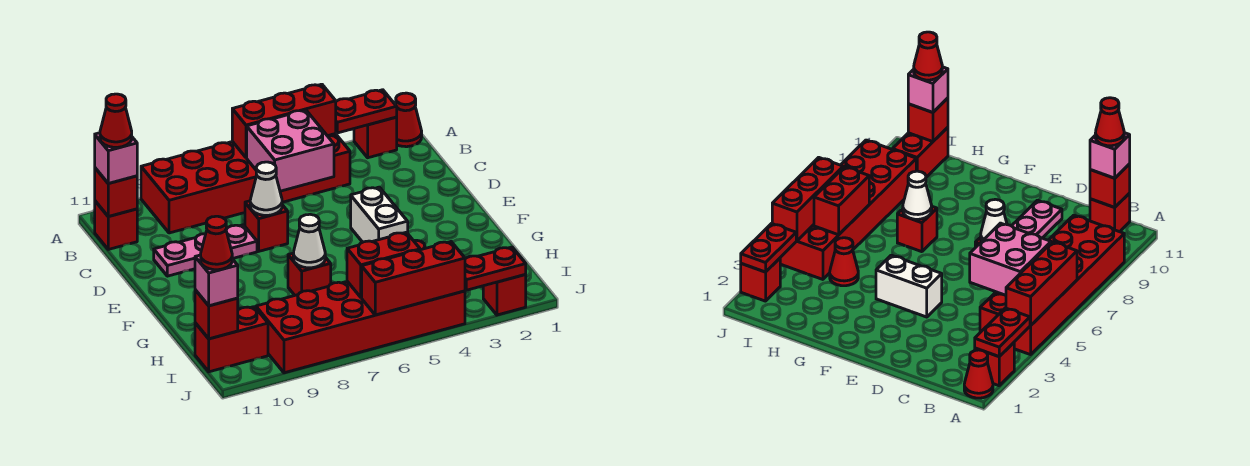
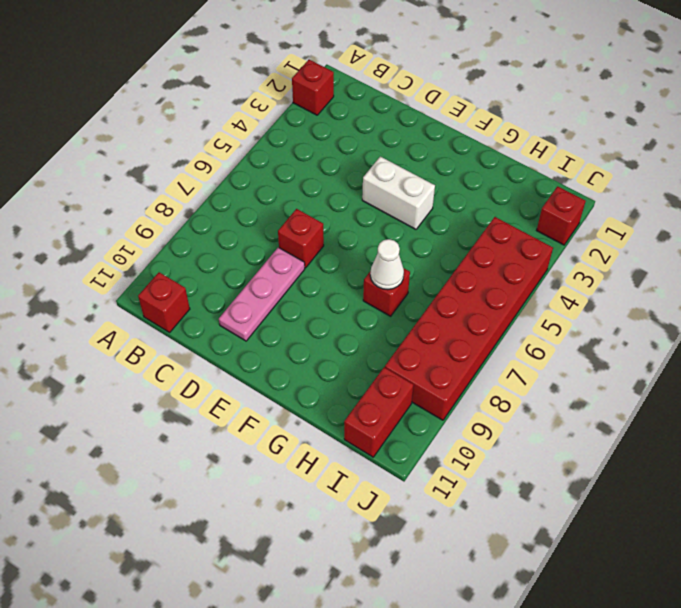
none -> red cone A1 level 1
none -> red brick A4:B9 level 1
none -> red cone H4 level 1

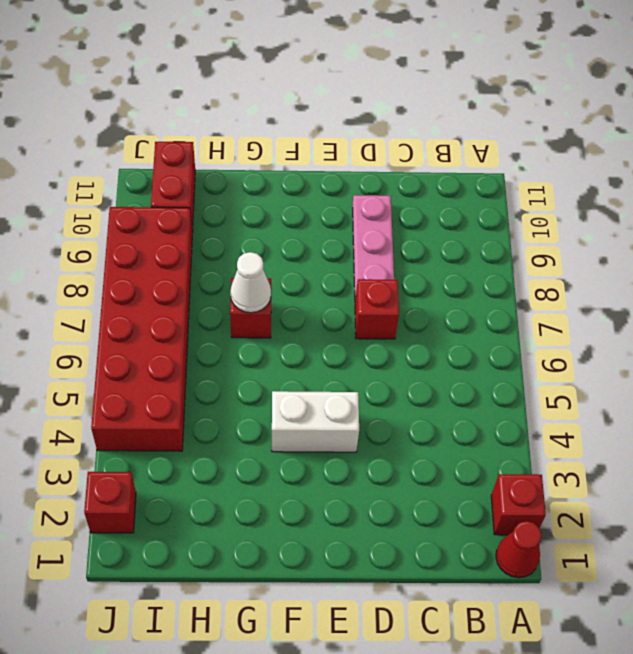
none -> red brick A4:B9 level 1
none -> red brick B11 level 1
none -> red cone H4 level 1

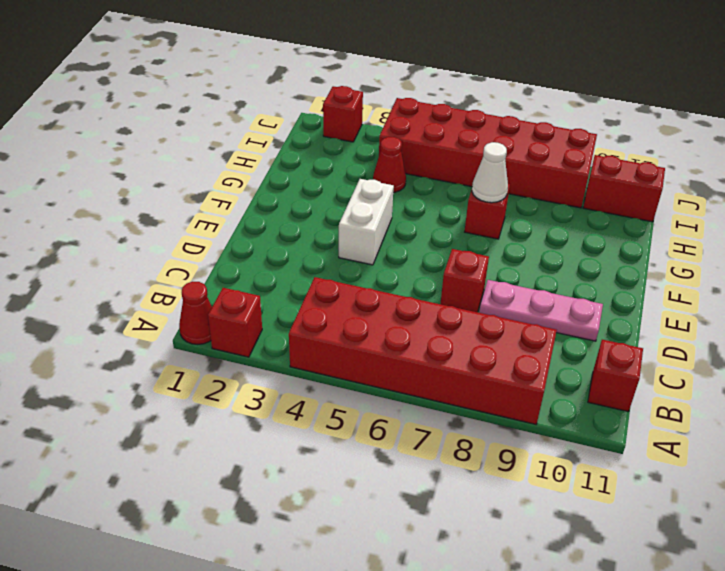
none -> red plate A2:A3 level 2
none -> red brick A4:A6 level 2
none -> pink brick B5:C6 level 2

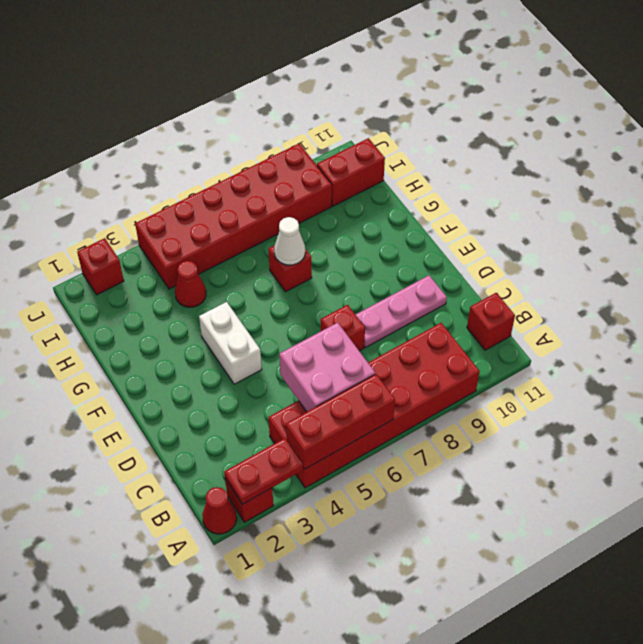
none -> red brick B11 level 2
none -> white cone D7 level 2
none -> red brick I5:I6 level 2

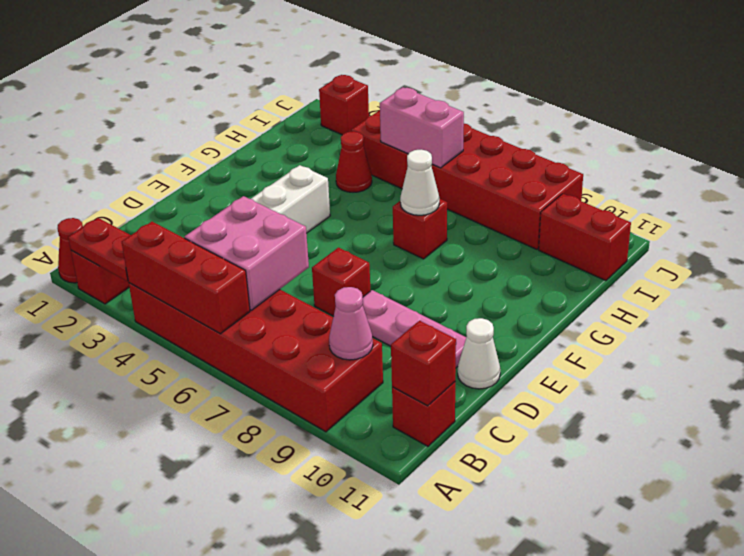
pink cone B9 level 2 -> none
white cone D11 level 1 -> white cone D7 level 2
pink brick I5:I6 level 2 -> red brick I5:I6 level 2
none -> red brick I11 level 2
none -> red plate J2:J3 level 2
none -> red brick J4:J6 level 2

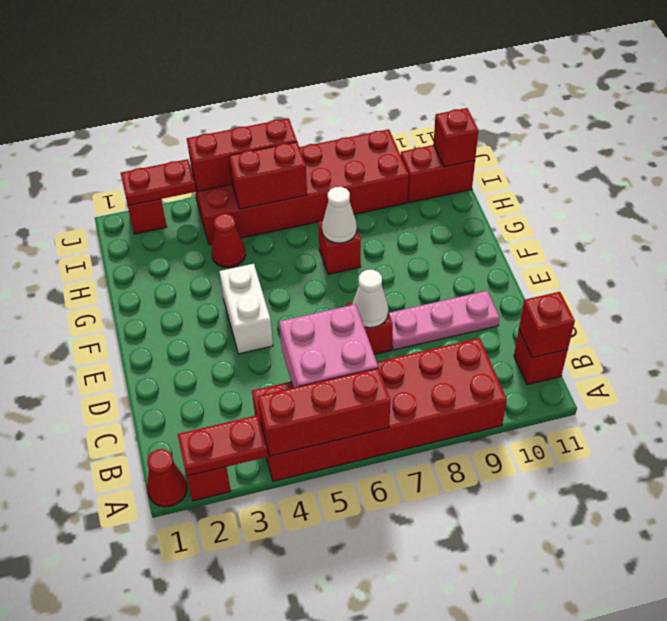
none -> pink brick B11 level 3
none -> pink brick I11 level 3
none -> red cone B11 level 4

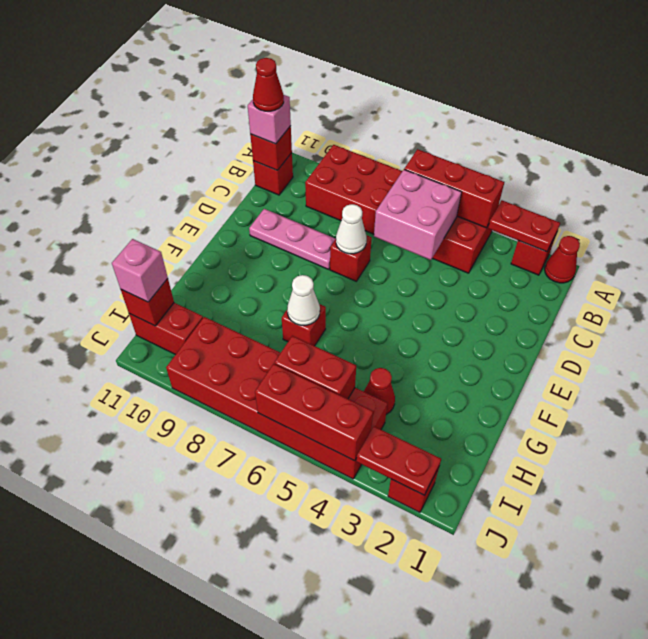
none -> white brick E4:F4 level 1
none -> red cone I11 level 4

